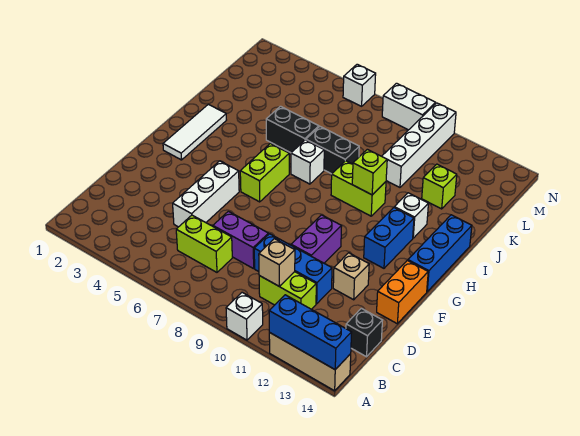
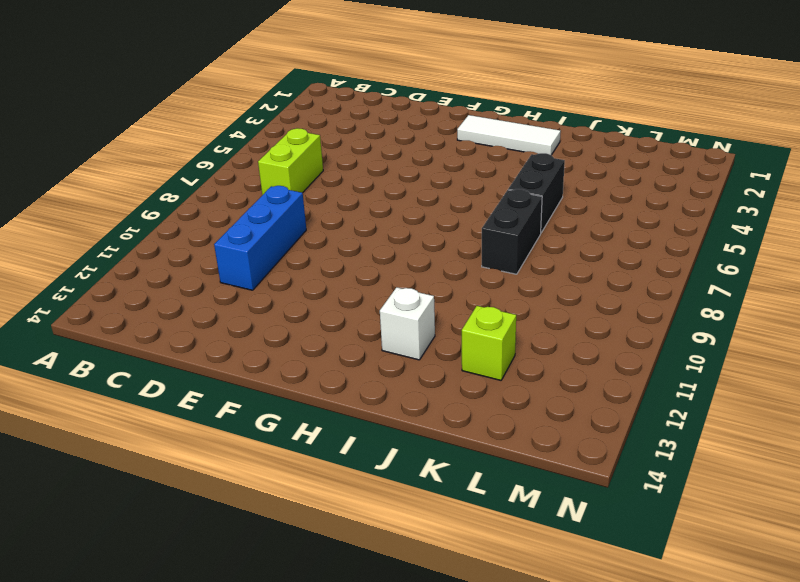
none -> white brick A10 level 1
none -> tan brick A12:A14 level 1
none -> lime brick C10:C11 level 1

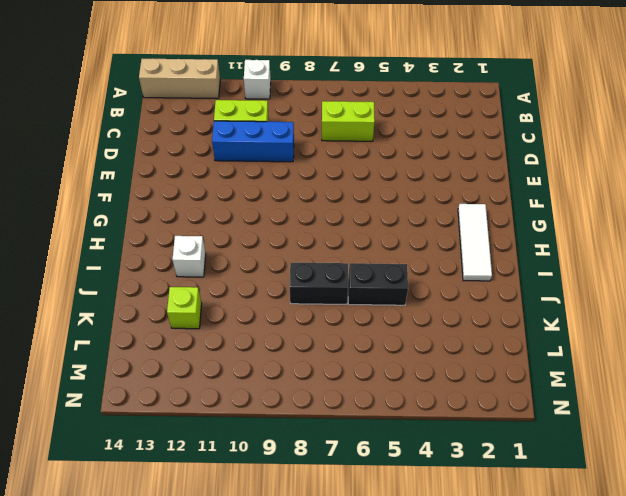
none -> black brick C14 level 1
none -> white brick D5:F5 level 1
none -> purple brick D7:D8 level 1

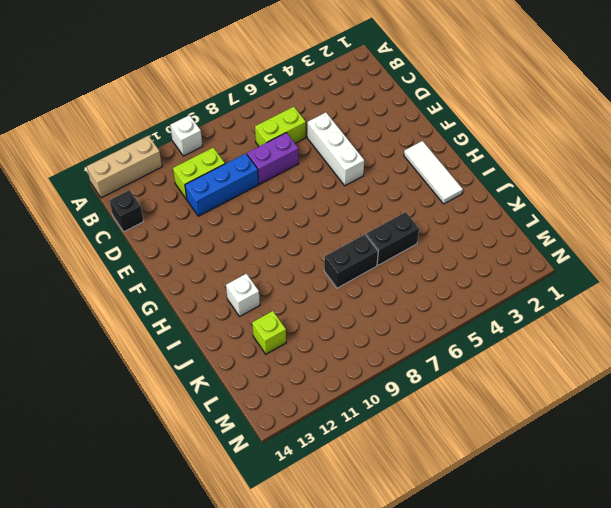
none -> purple brick E10:F10 level 1
none -> tan brick E12 level 1
none -> orange brick E14:F14 level 1

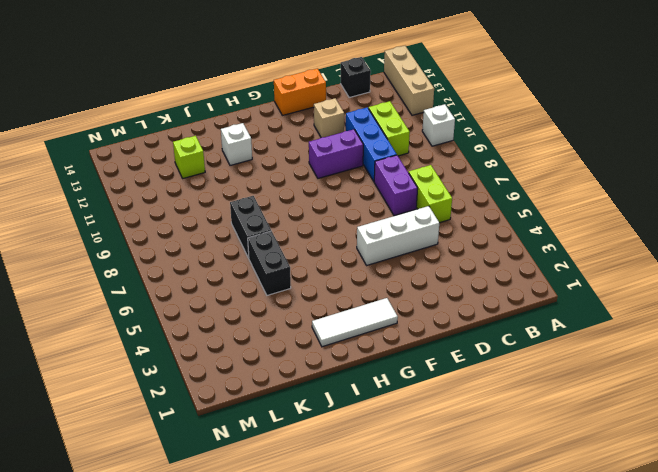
none -> lime brick G6:H6 level 1
none -> blue brick G12:H12 level 1
none -> blue brick G14:I14 level 1

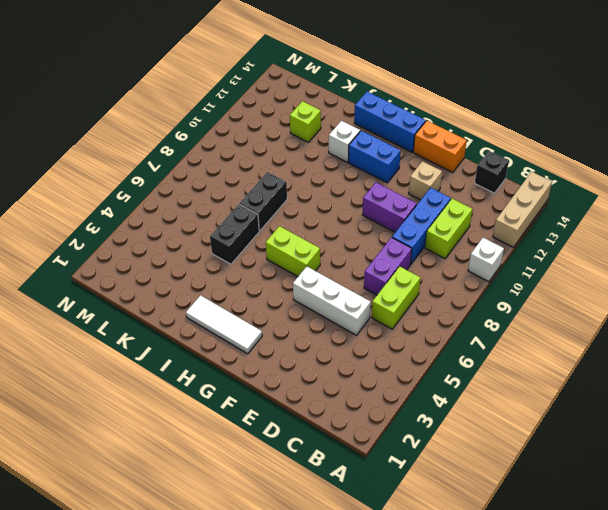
none -> white brick I7 level 1
none -> lime brick I9:I10 level 1
none -> white brick K10:N10 level 1

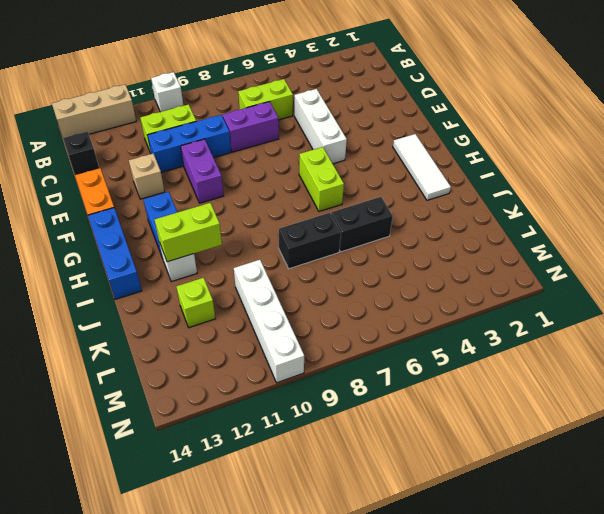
lime brick I11:I12 level 2 -> lime brick I9:I10 level 1
none -> white brick I7 level 1
none -> white brick N6 level 1
none -> white brick N8:N9 level 1

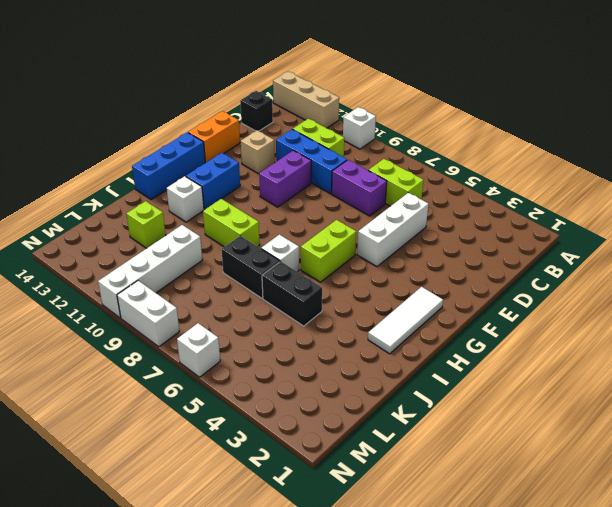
none -> blue brick A12:A14 level 2
none -> tan brick C10 level 2
none -> lime brick I10 level 2

